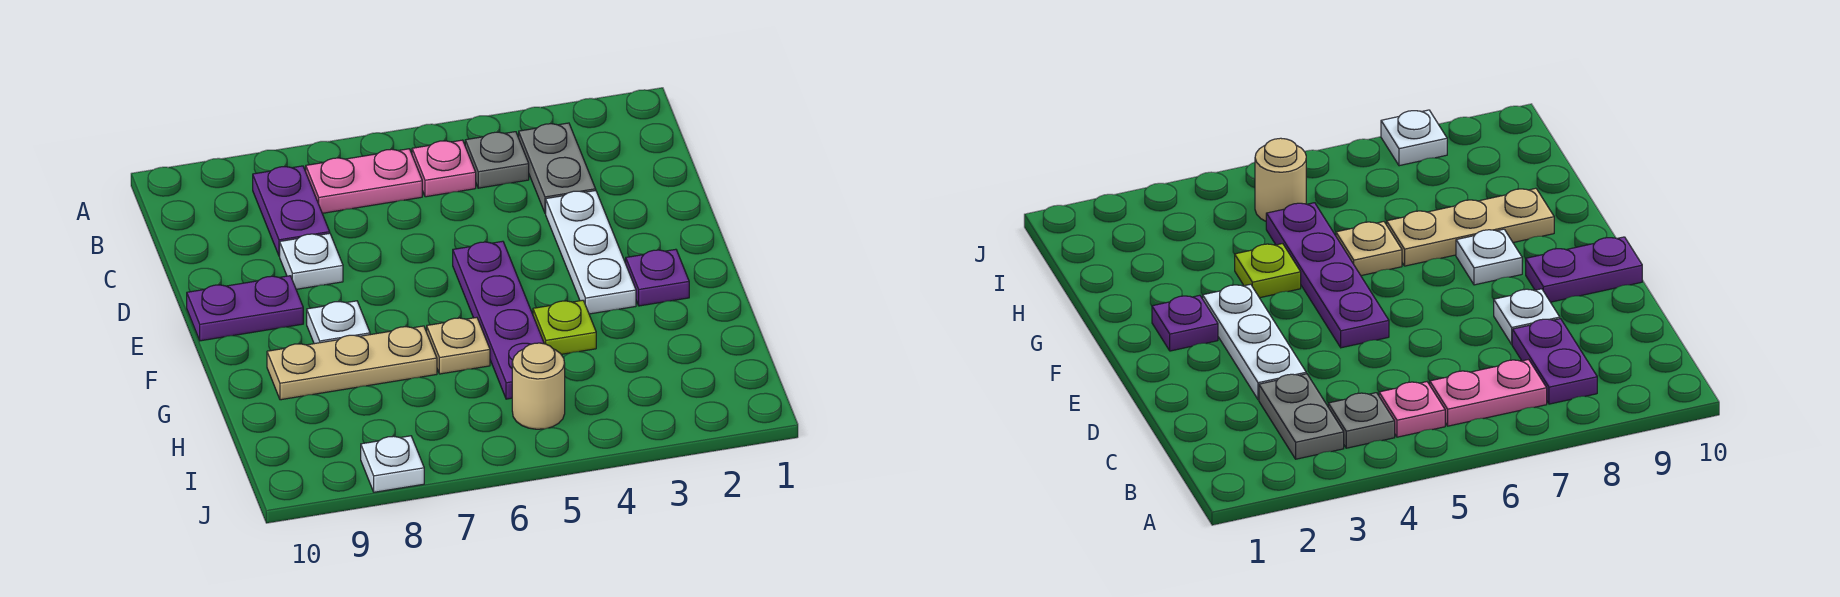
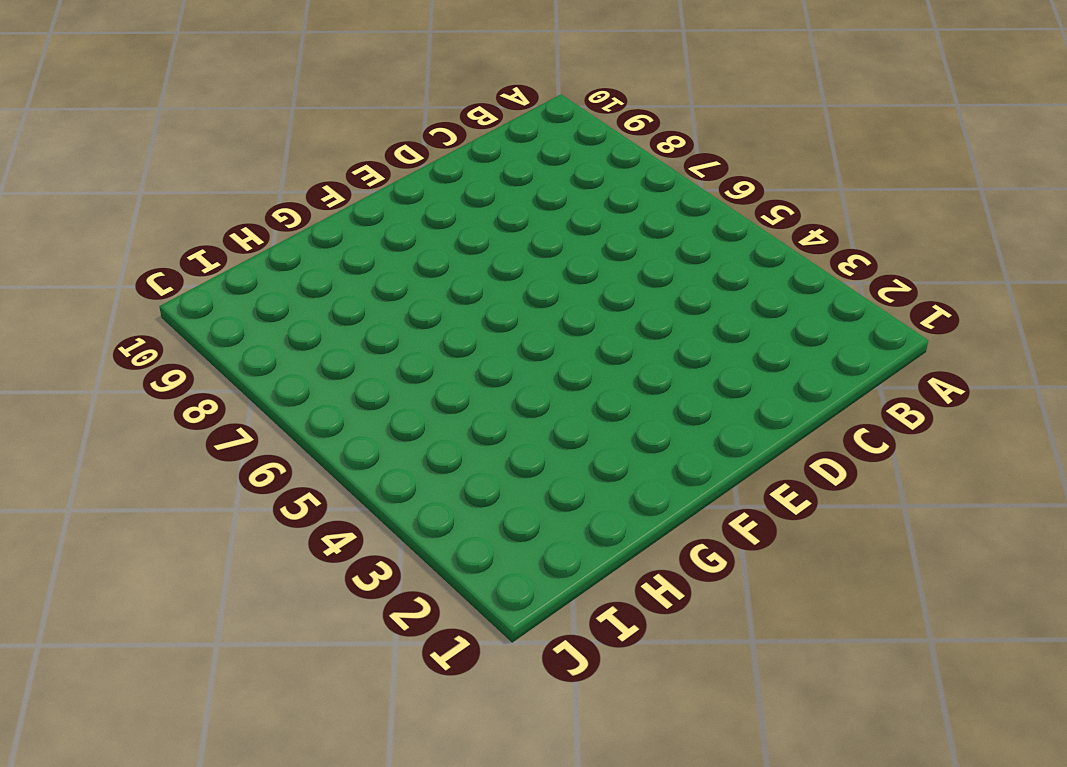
none -> grey plate B3:C3 level 1
none -> grey plate B4 level 1
none -> pink plate B5 level 1

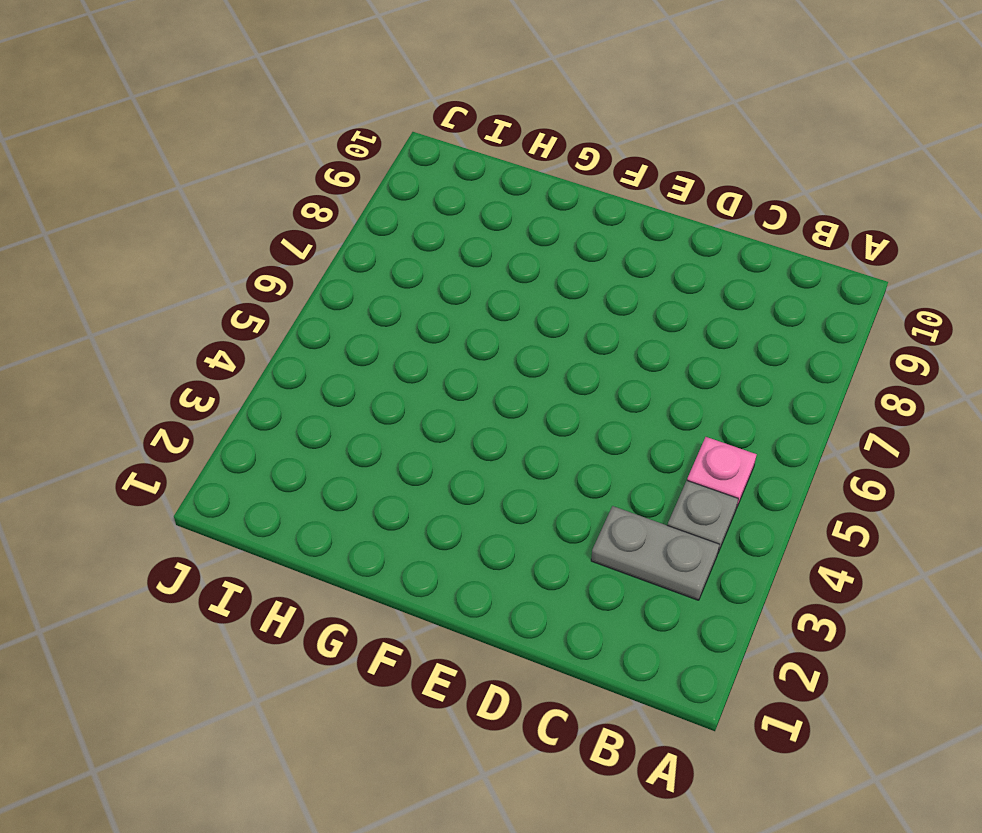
none -> pink plate B6:B7 level 1
none -> purple plate B8:C8 level 1
none -> white plate D3:F3 level 1

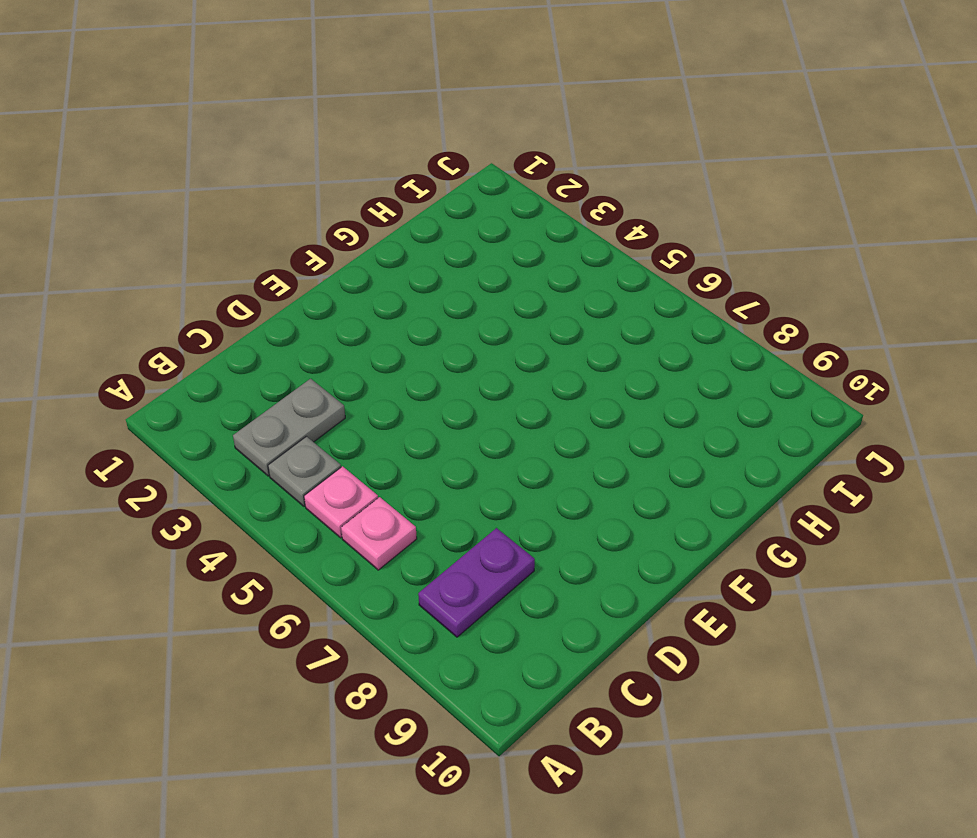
pink plate B6 level 1 -> pink plate B6:B7 level 1
none -> white plate D3:F3 level 1
none -> white plate D8 level 1
none -> purple plate E5:H5 level 1

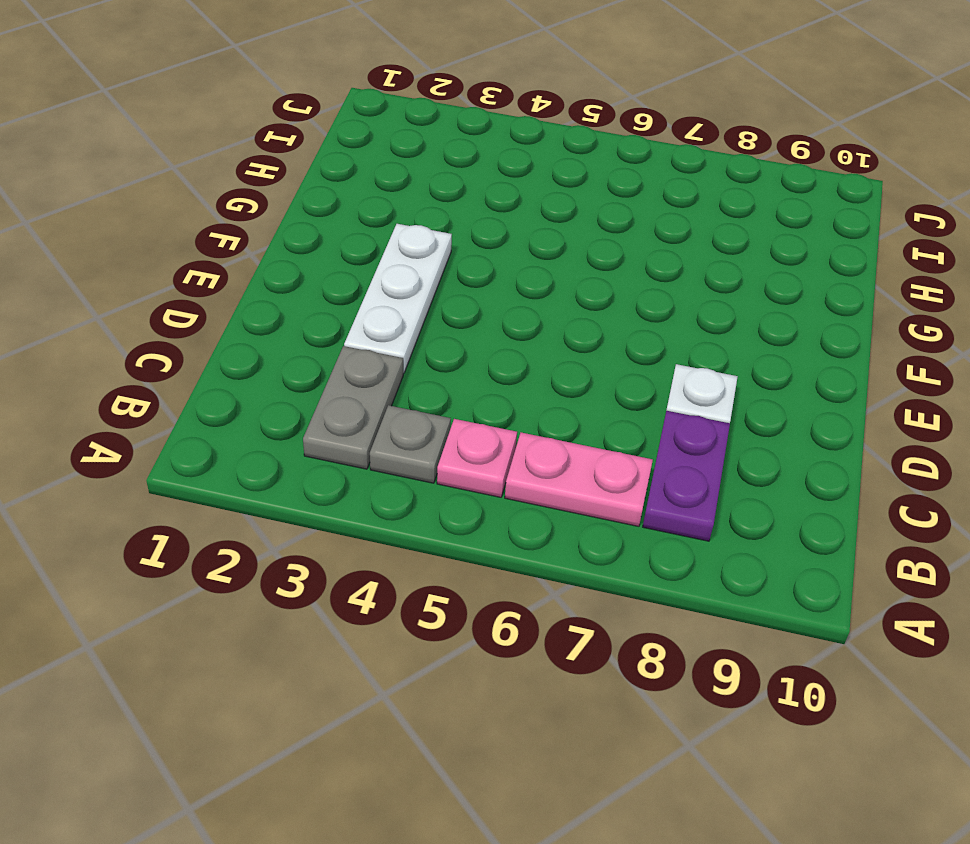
none -> purple plate E5:H5 level 1
none -> purple plate E9:E10 level 1
none -> purple plate F2 level 1

